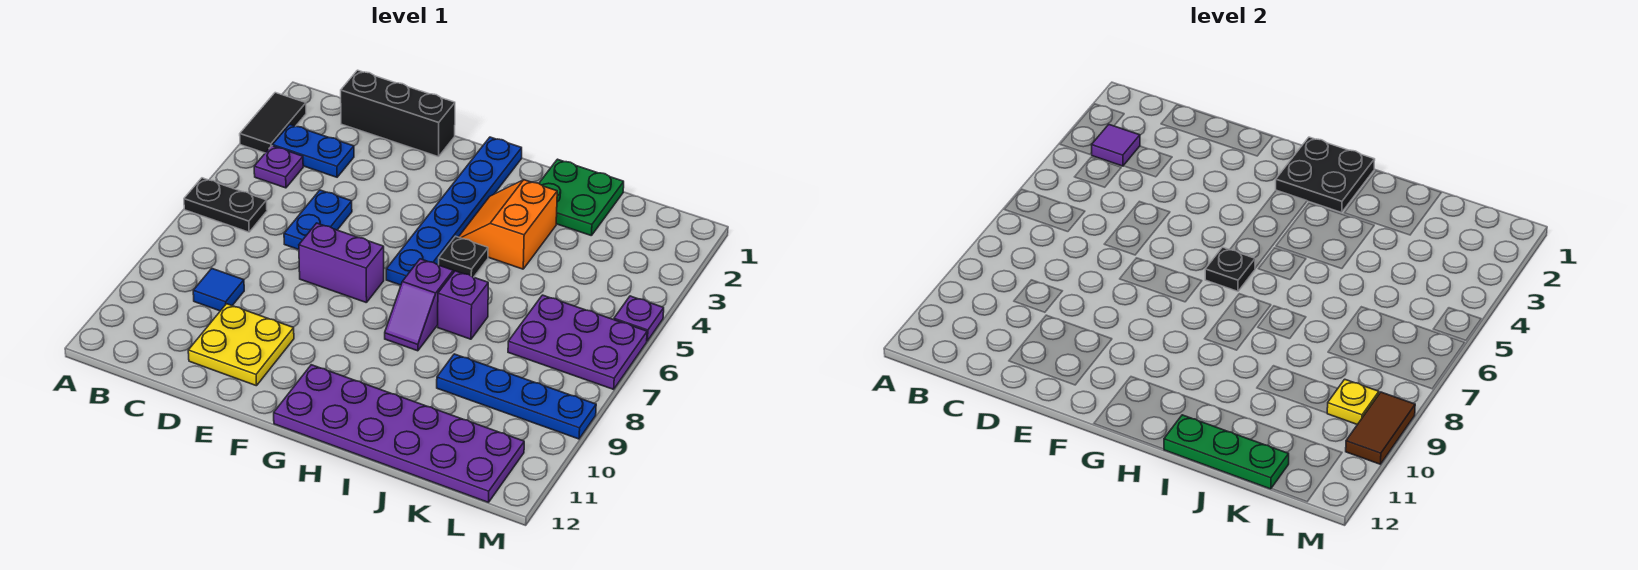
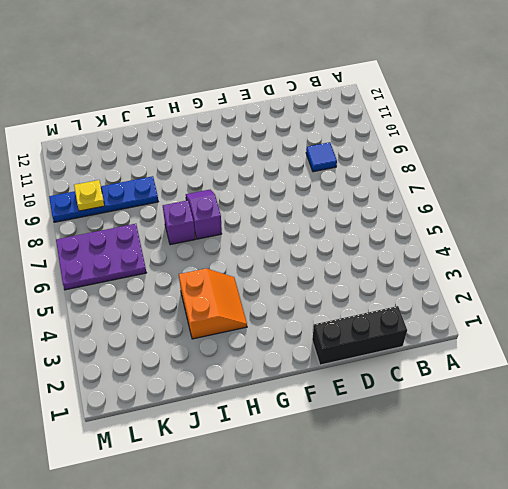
none -> black tile A2:A3 level 1
none -> black plate A6:B6 level 1
none -> blue plate B3:C3 level 1

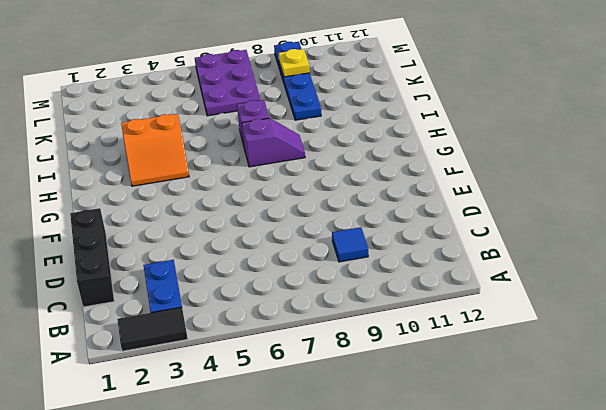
none -> black plate A6:B6 level 1
none -> purple plate B4 level 1
none -> blue plate D5:D6 level 1

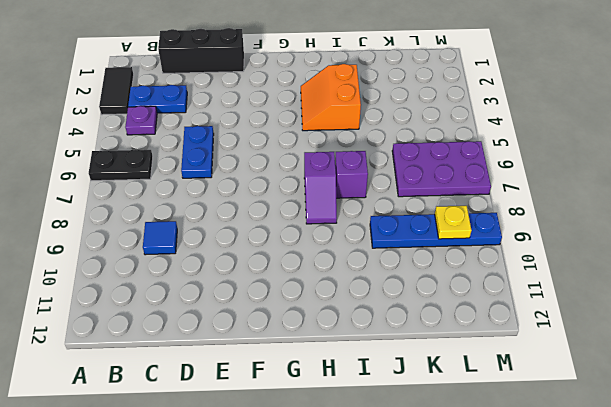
none -> yellow plate D10:E11 level 1
none -> purple brick E7:F7 level 1
none -> blue plate G1:G6 level 1

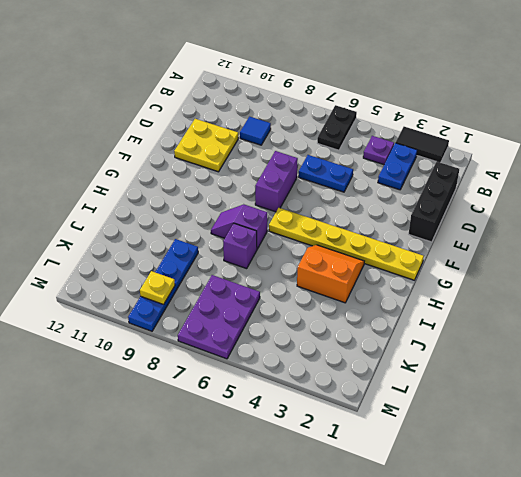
yellow plate G1:G6 level 1 -> blue plate G1:G6 level 1
none -> purple plate G11:L12 level 1
none -> black plate H5 level 1
none -> green plate I1:J2 level 1

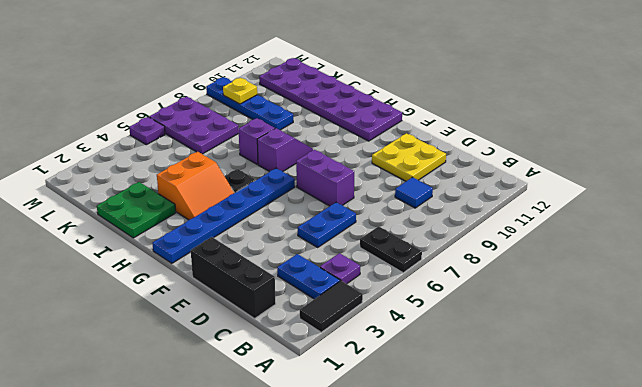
none -> purple tile B3 level 2
none -> black plate G1:H2 level 2
none -> black plate G6 level 2

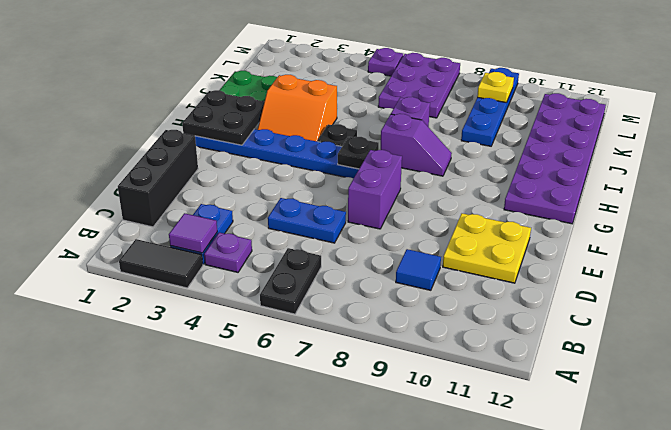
none -> green plate I12:K12 level 2
none -> brown tile M9:M10 level 2

